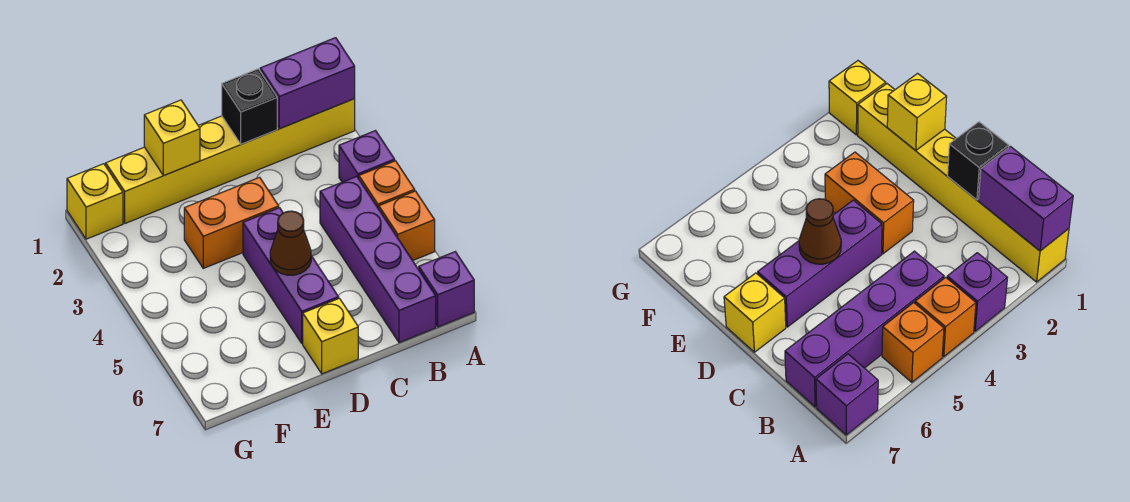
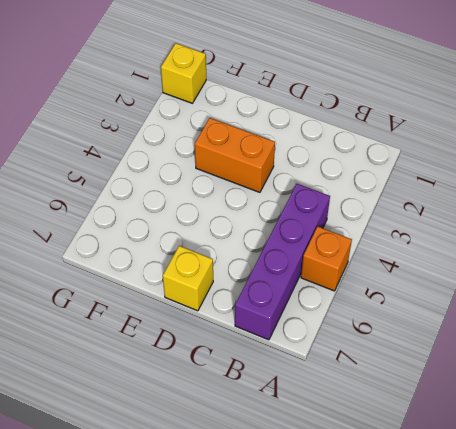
none -> yellow brick A1:F1 level 1
none -> purple brick A3 level 1
none -> orange brick A4 level 1

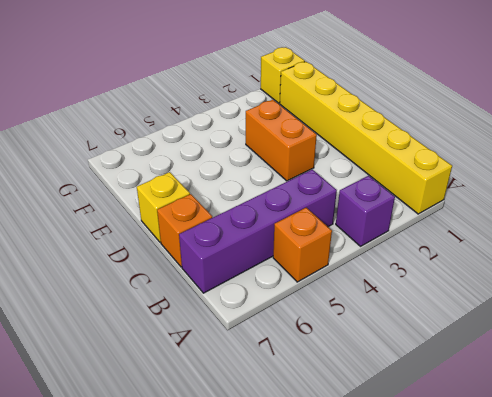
orange brick C7 level 1 -> orange brick A4 level 1
none -> purple brick A7 level 1
none -> purple brick D4:D6 level 1
none -> purple brick A1:B1 level 2

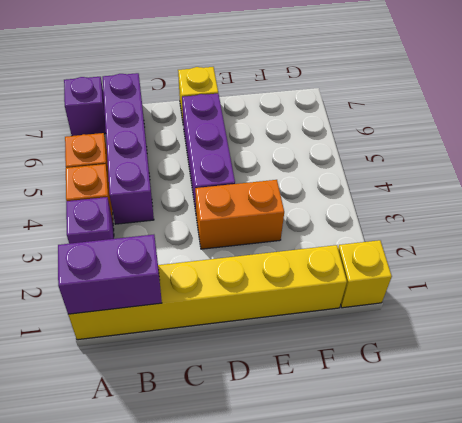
none -> black brick C1 level 2
none -> brown cone D5 level 2
none -> yellow brick E1 level 2

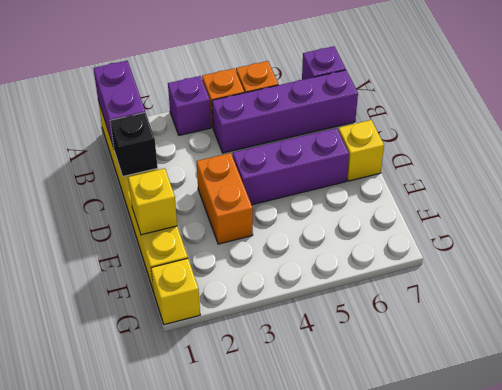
none -> brown cone D5 level 2

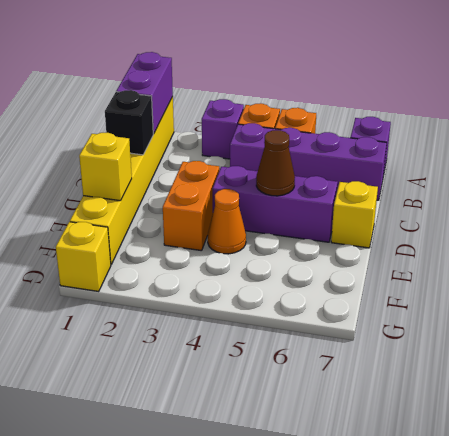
orange cone E4 level 1 -> none

